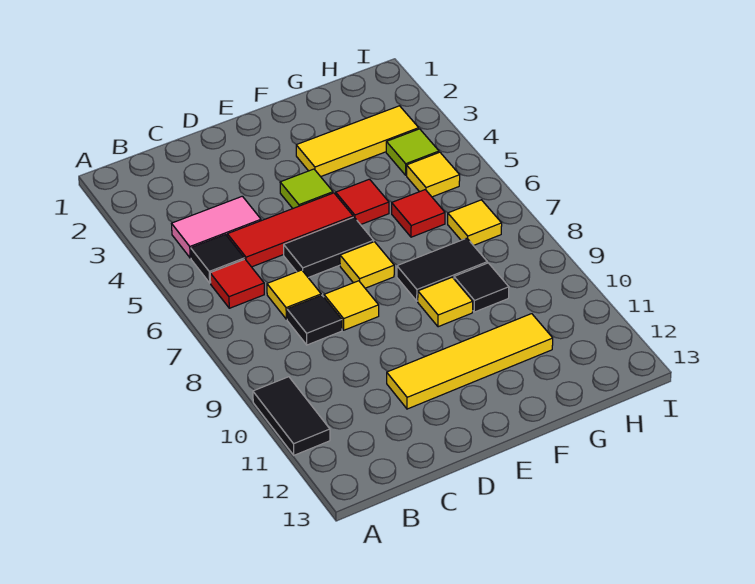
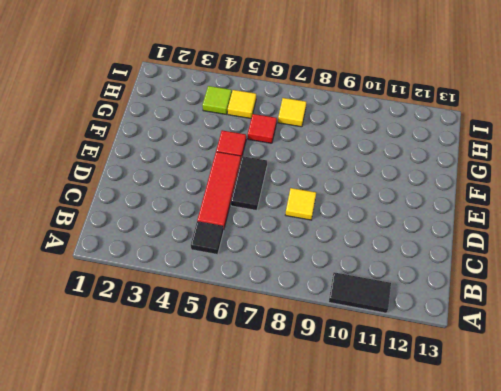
none -> pink tile B4:C4 level 1
none -> red tile B6 level 1
none -> yellow tile C7 level 1

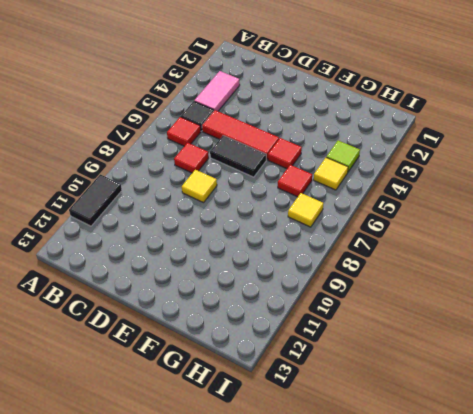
pink tile B3:B4 level 1 -> pink tile B4:C4 level 1
red tile C7 level 1 -> yellow tile C7 level 1
none -> black tile C8 level 1
none -> yellow tile D11:G11 level 1
none -> lime tile E4 level 1

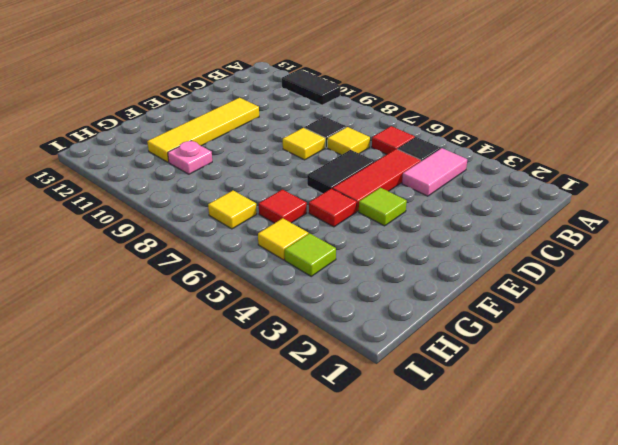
pink plate G10 level 1 -> none
none -> yellow tile E7 level 1
none -> yellow tile F3:H3 level 1
none -> black tile F8:G8 level 1

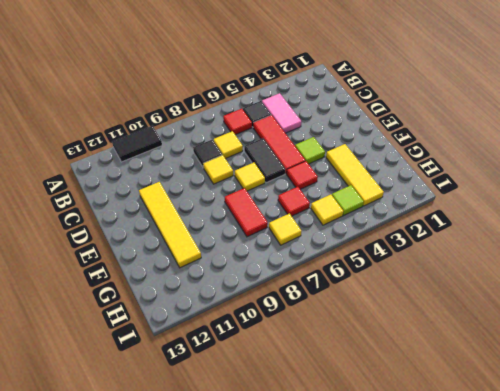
red tile F8:G8 level 1 -> black tile F8:G8 level 1
none -> yellow tile F9 level 1
none -> black tile G9 level 1

